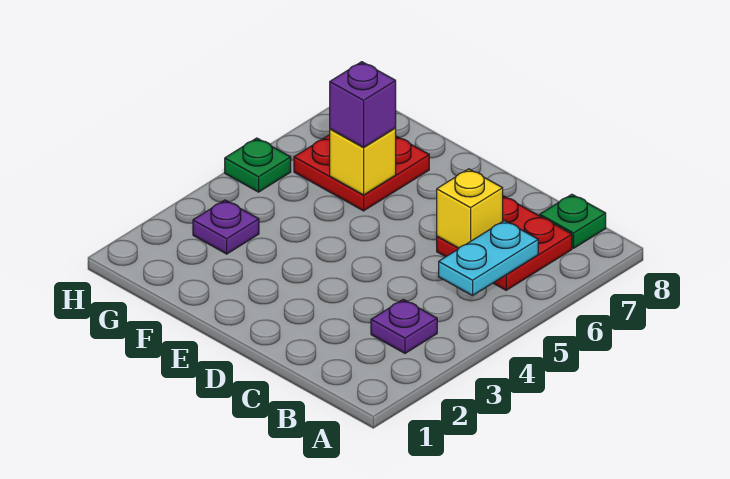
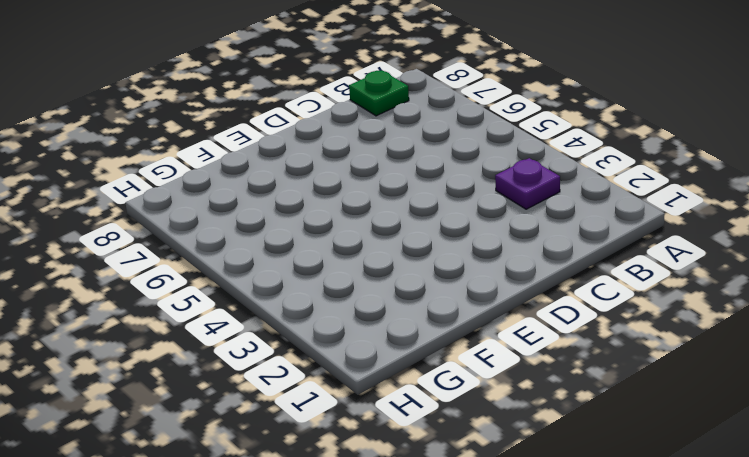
none -> red plate B6:C7 level 1
none -> red plate F6:G7 level 1

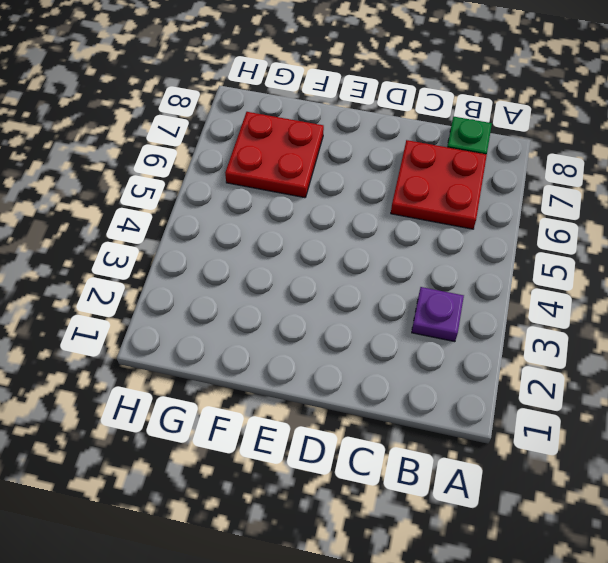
none -> purple plate G3 level 1
none -> green plate H5 level 1

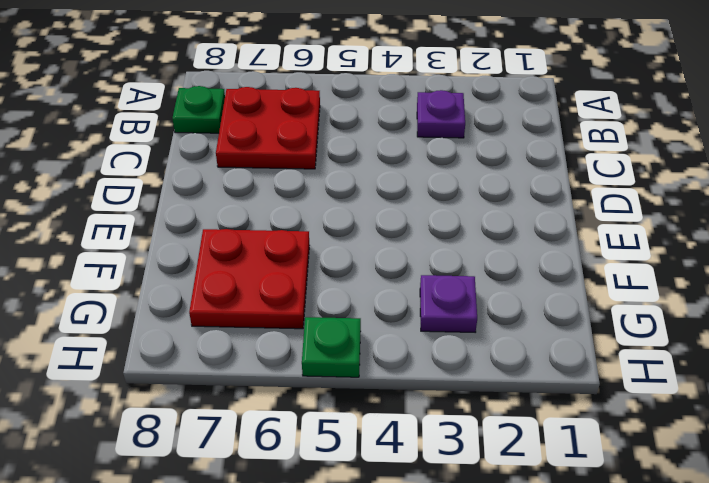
none -> cyan plate B5:B6 level 2
none -> yellow brick C6 level 2

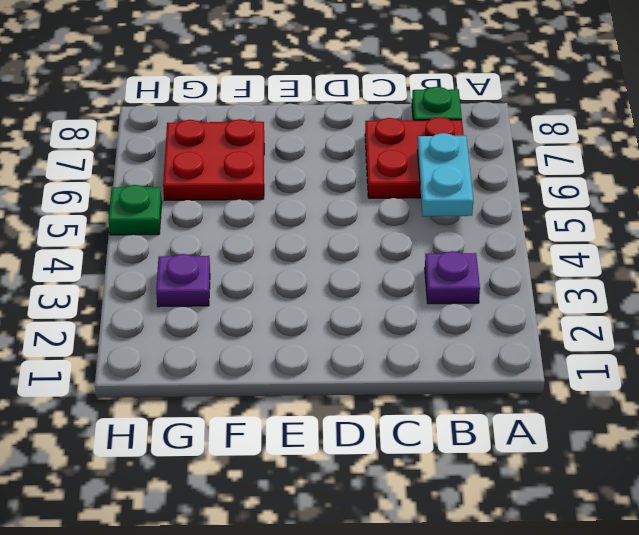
none -> yellow brick C6 level 2
none -> yellow brick F6 level 2

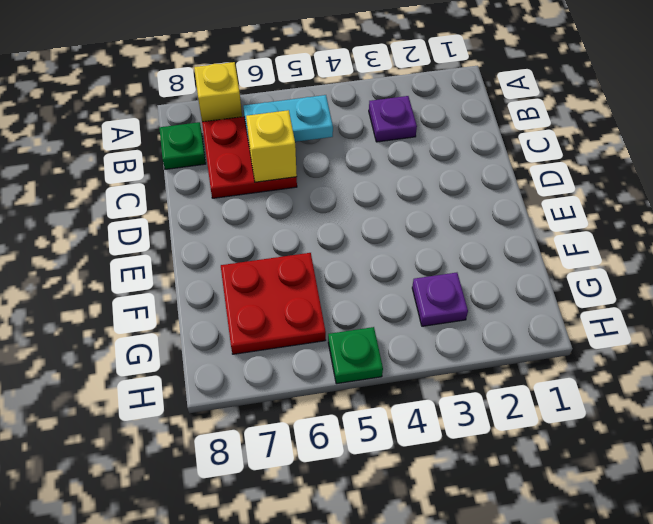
yellow brick A7 level 1 -> yellow brick F6 level 2
none -> purple brick F6 level 3

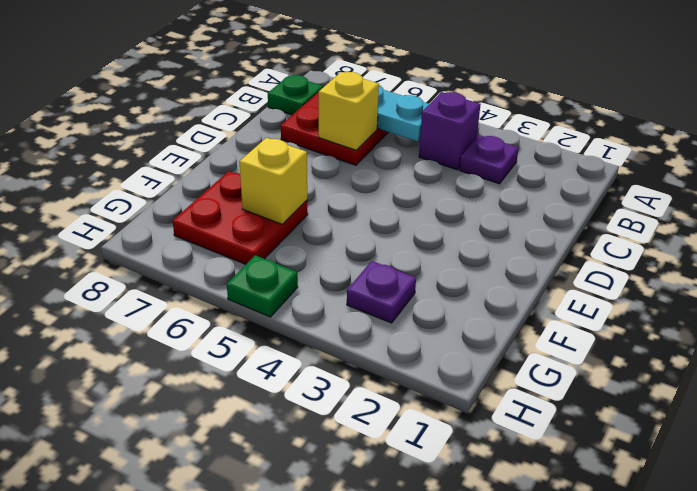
purple brick B4 level 1 -> purple brick F6 level 3

